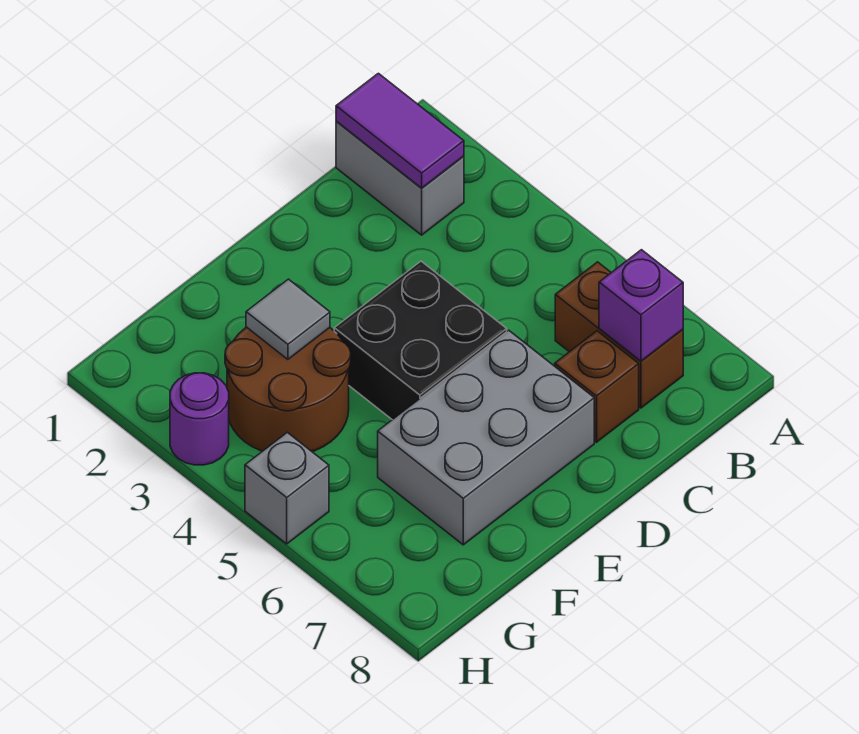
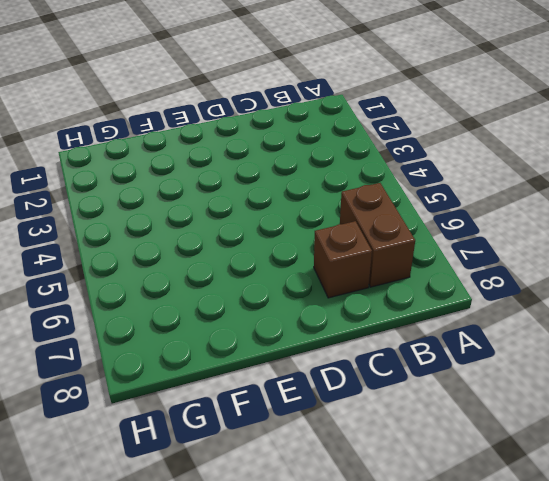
none -> grey brick B1:B2 level 1
none -> black brick D4:E5 level 1

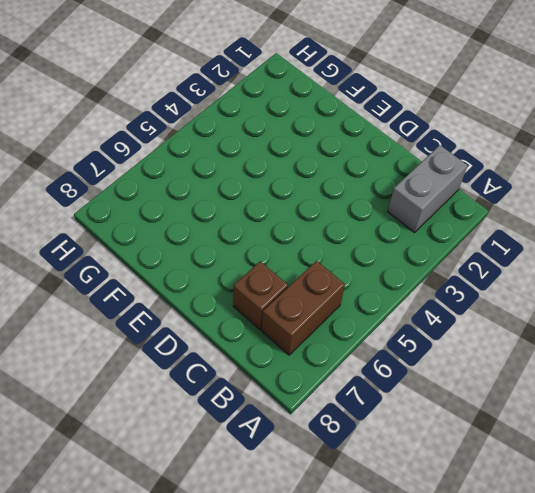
none -> black brick D4:E5 level 1
none -> grey brick D6:F7 level 1

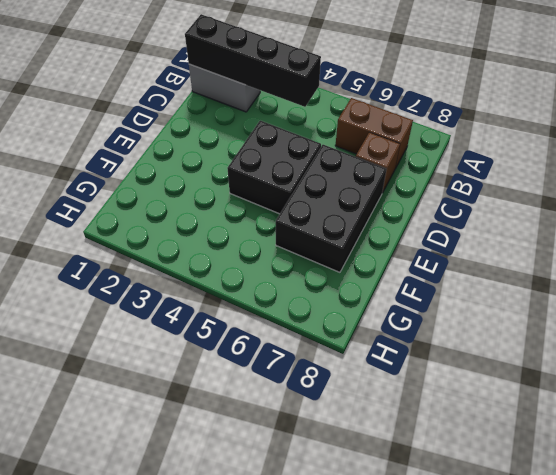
black brick B1:B4 level 2 -> purple tile B1:B2 level 2
black brick D6:F7 level 1 -> grey brick D6:F7 level 1
none -> brown round brick F3:G4 level 1
none -> purple round brick H3 level 1

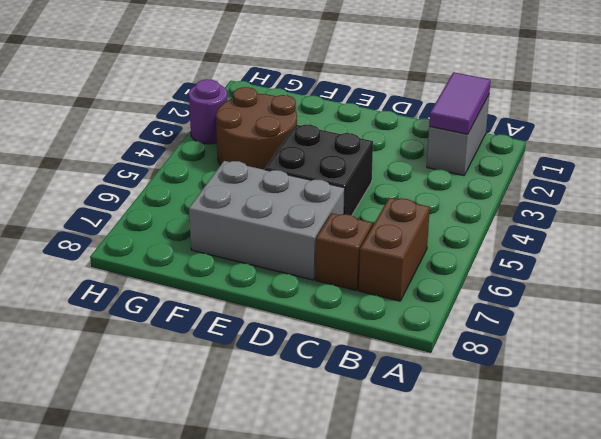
none -> grey brick H5 level 1
none -> purple brick B7 level 2

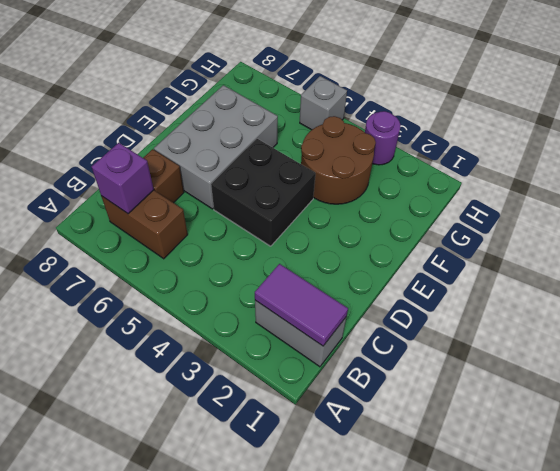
none -> grey tile F3 level 2

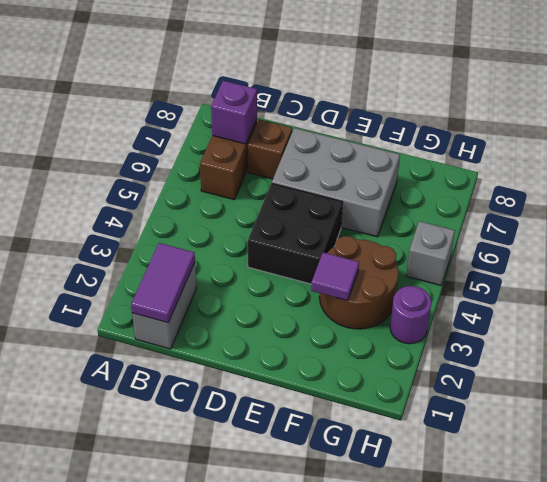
purple tile F3 level 2 -> grey tile F3 level 2

